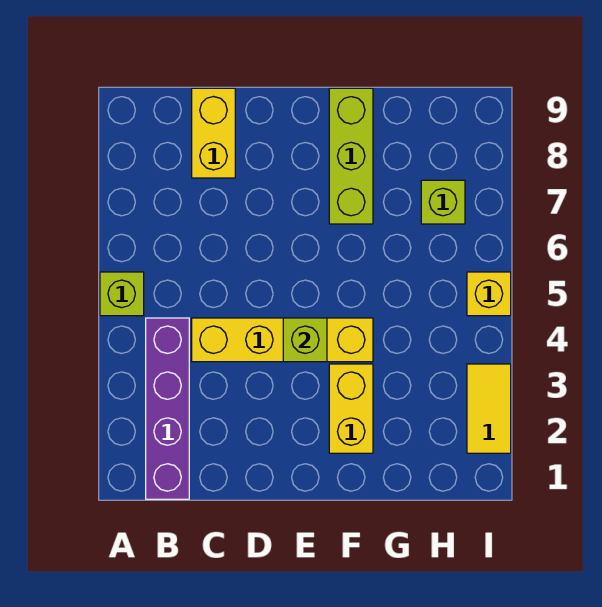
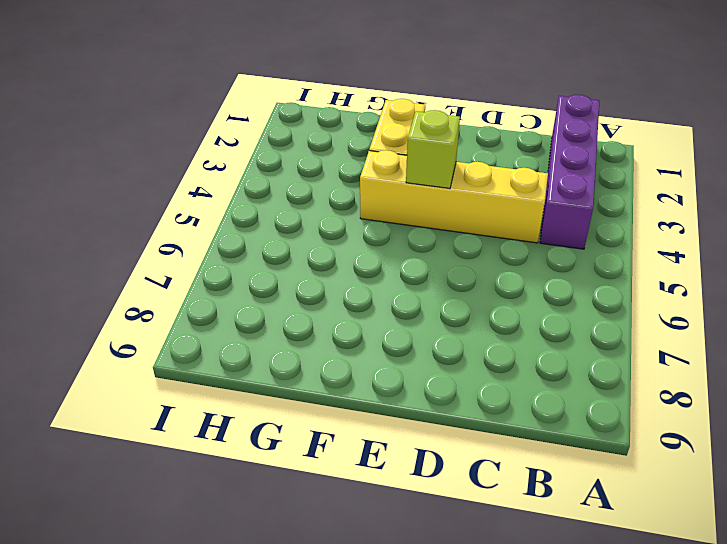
none -> lime brick A5 level 1
none -> yellow brick C8:C9 level 1

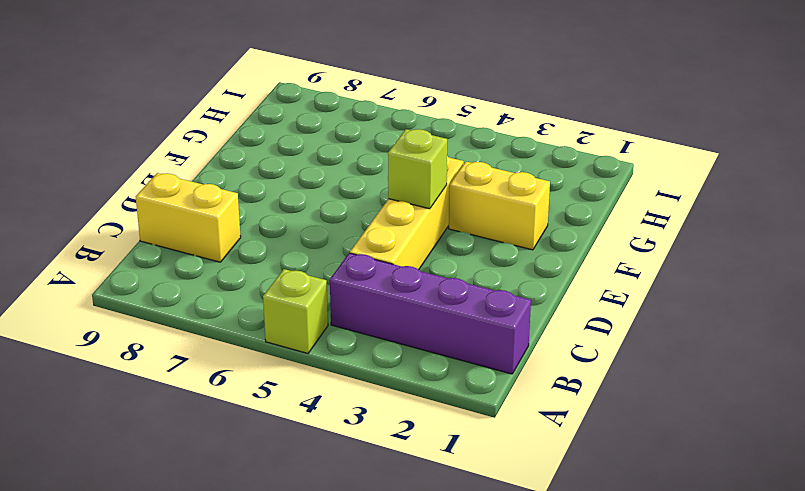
none -> lime brick F7:F9 level 1
none -> lime brick H7 level 1

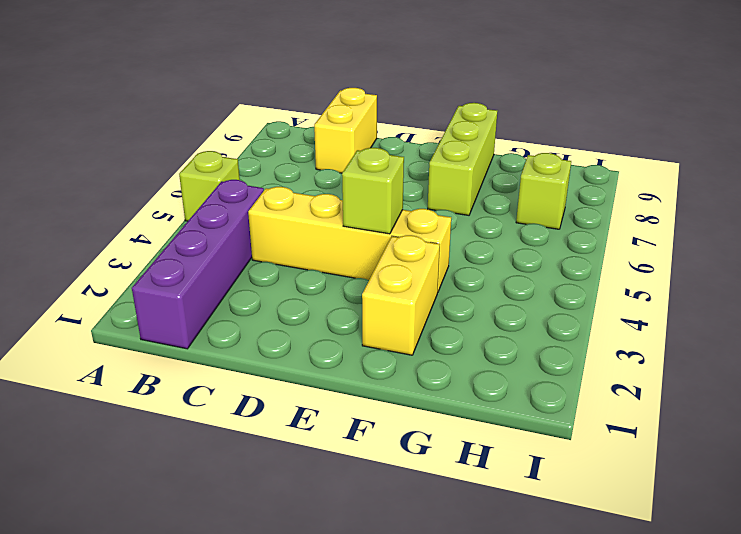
none -> yellow tile I2:I3 level 1
none -> yellow brick I5 level 1

